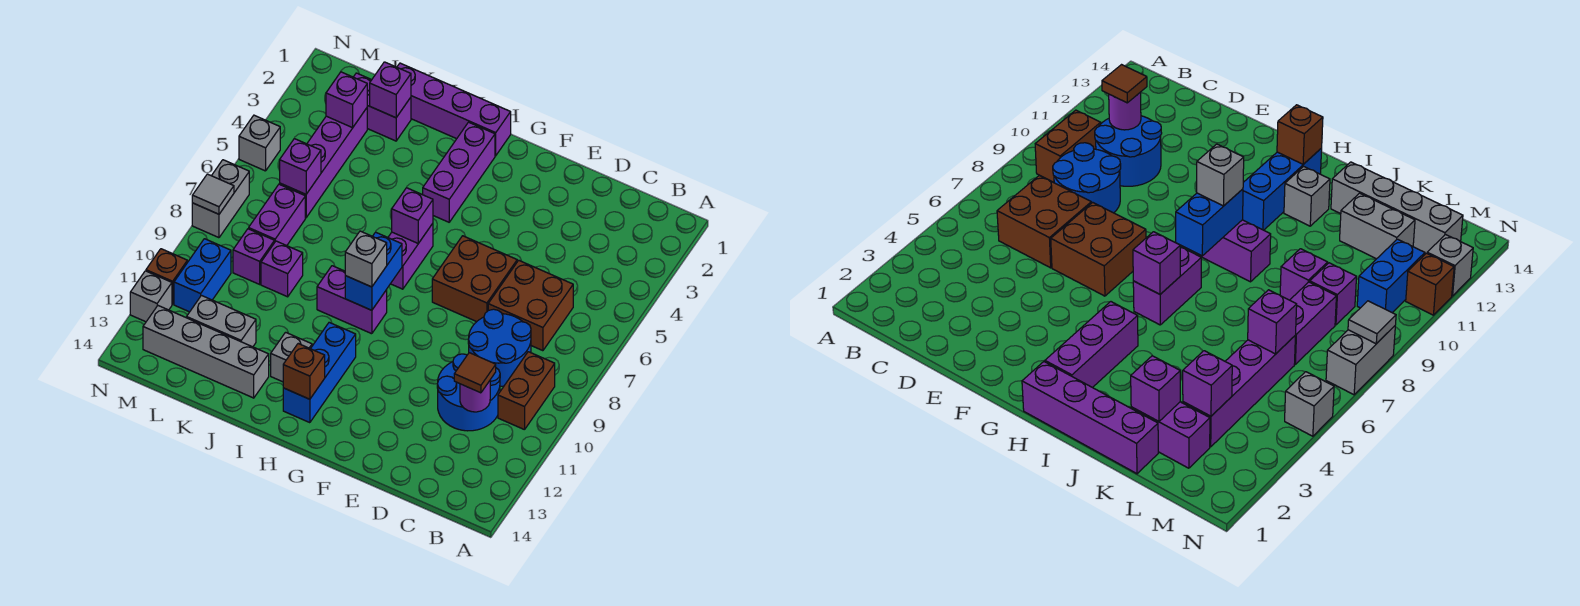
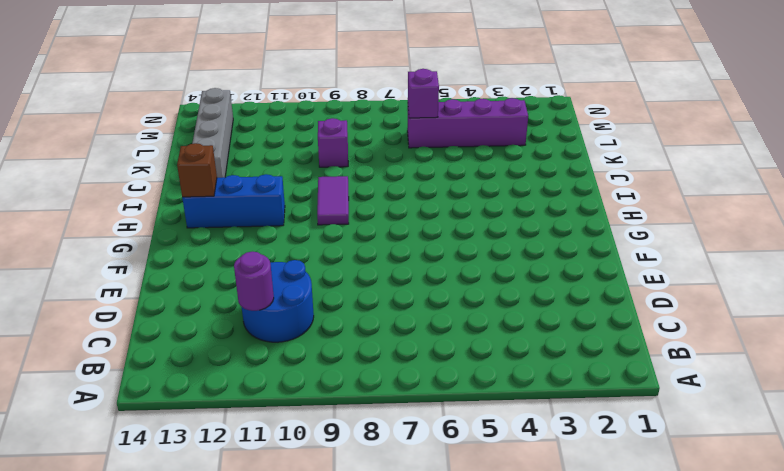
purple tile H9:I9 level 1 -> purple brick H9:I9 level 1
none -> brown brick B9:B10 level 1
none -> brown brick C6:D7 level 1
none -> blue round brick C8:D9 level 1
none -> brown brick E6:F7 level 1

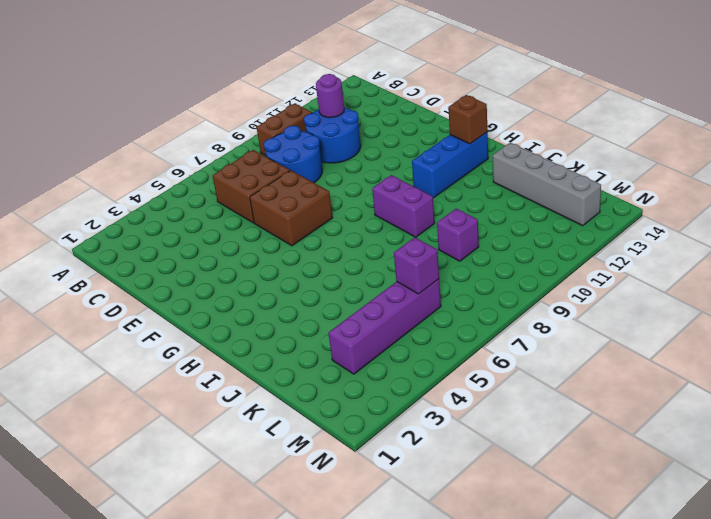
none -> purple brick H1:K1 level 1
none -> purple brick H2:H4 level 1
none -> purple brick H6:H7 level 1
none -> grey brick I12 level 1

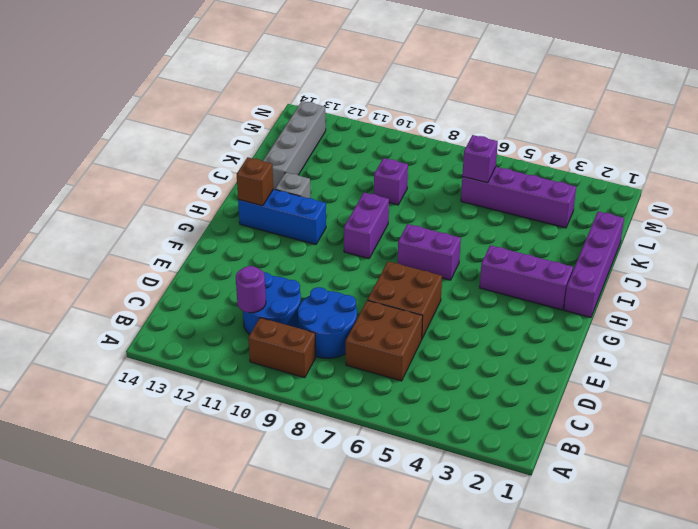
none -> purple brick K2:L2 level 1
none -> grey brick K12:L12 level 1
none -> purple brick L7:L8 level 1
none -> purple brick L9 level 1

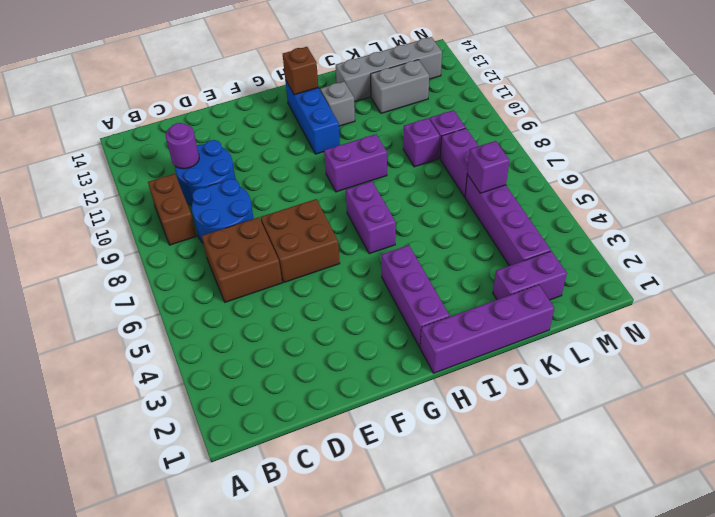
none -> blue brick M10:M11 level 1
none -> grey brick N5 level 1
none -> grey brick N7:N8 level 1
none -> brown brick N11 level 1

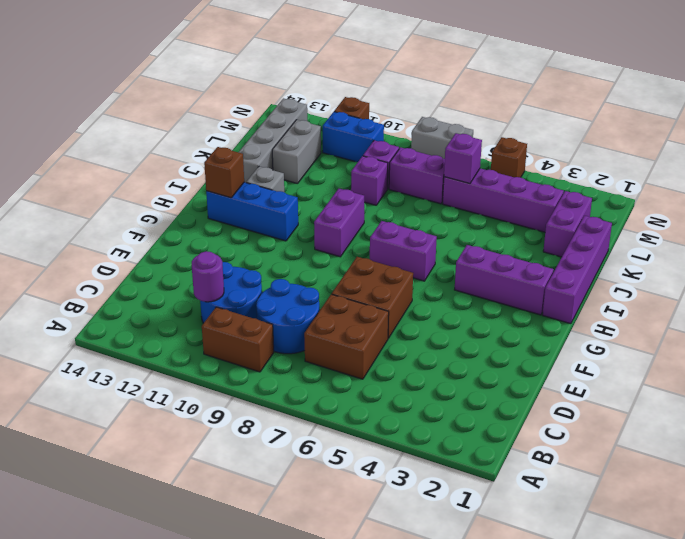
brown brick N5 level 1 -> grey brick N5 level 1
none -> grey brick N12 level 1
none -> purple brick H6 level 2
none -> blue brick H8:H9 level 2
none -> purple brick K2 level 2

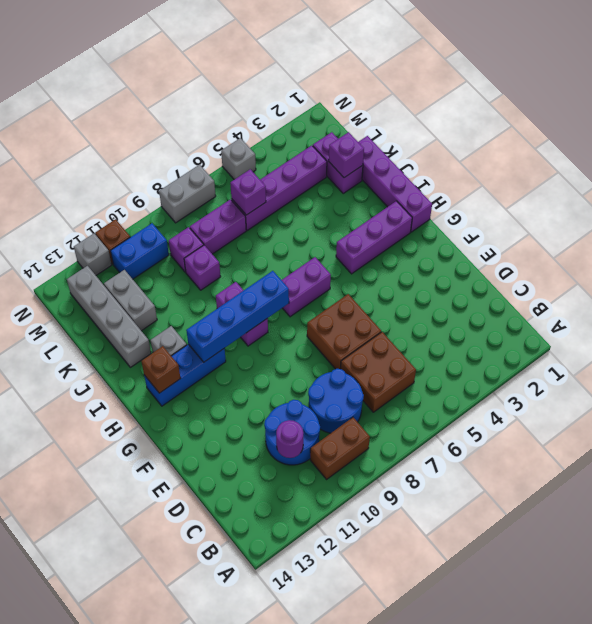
blue brick H8:H11 level 2 -> blue brick H8:H9 level 2
none -> purple brick H6 level 2
none -> purple brick L3 level 2
none -> grey tile N8 level 2
none -> brown tile C11 level 3

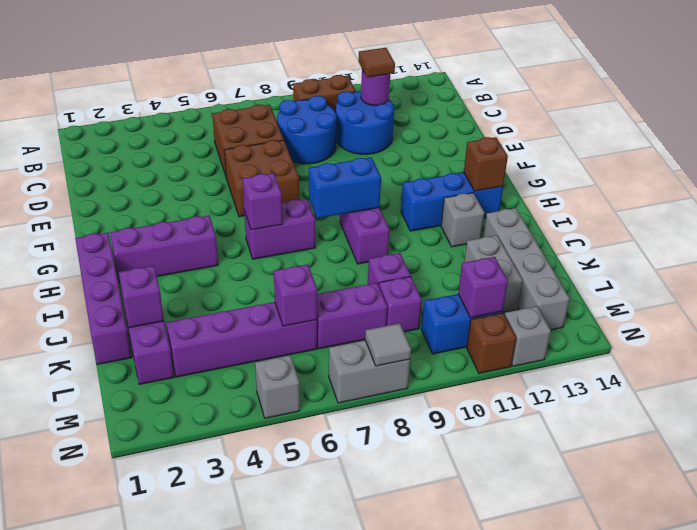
purple brick M11 level 2 -> purple brick L3 level 2
none -> grey brick H9 level 3

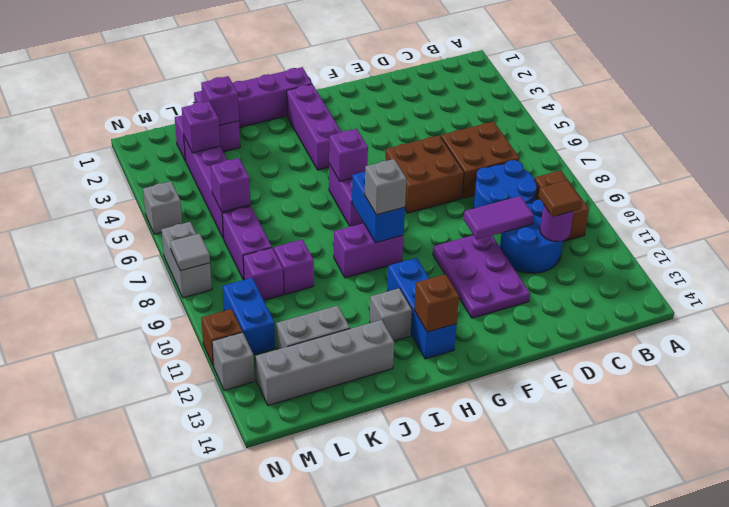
purple tile D10:E10 level 2 -> none
purple plate E10:F12 level 1 -> none

